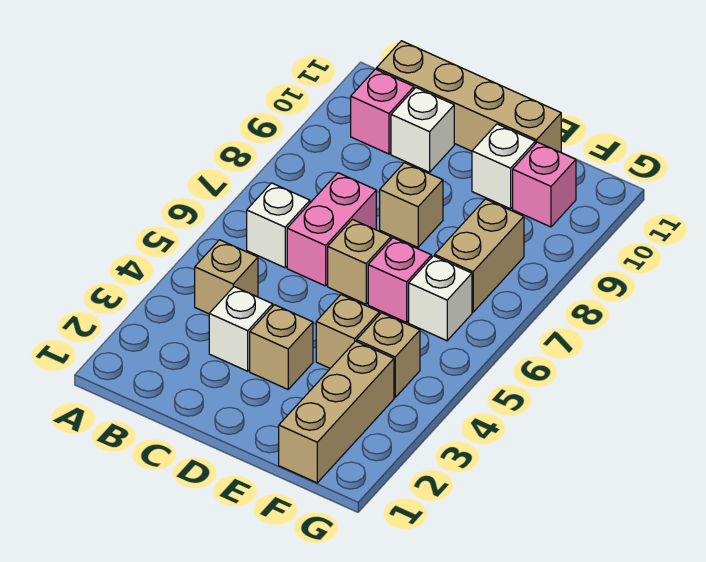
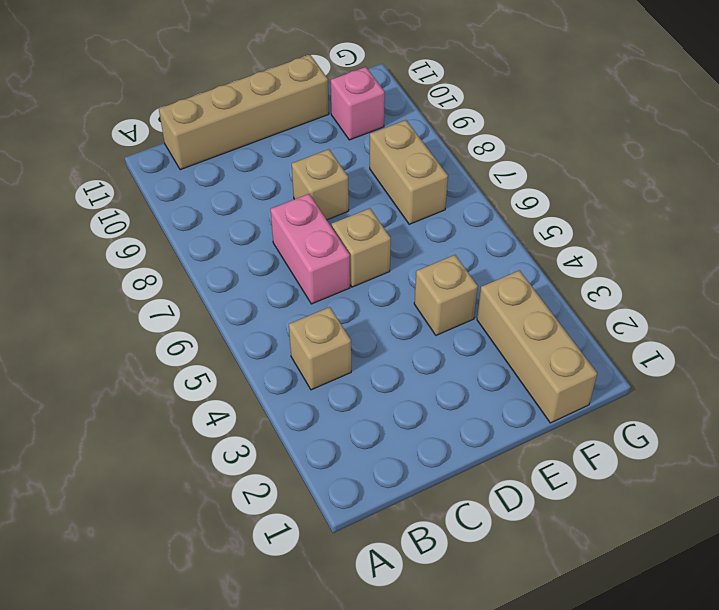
none -> white brick B6 level 1
none -> pink brick B10 level 1
none -> white brick C3 level 1

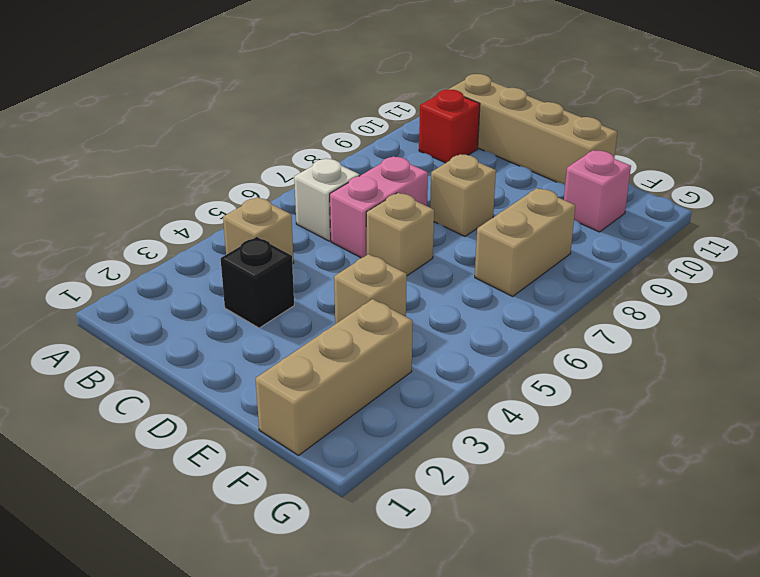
red brick B10 level 1 -> pink brick B10 level 1
black brick C3 level 1 -> white brick C3 level 1
none -> white brick C10 level 1
none -> tan brick D3 level 1
none -> pink brick E6 level 1

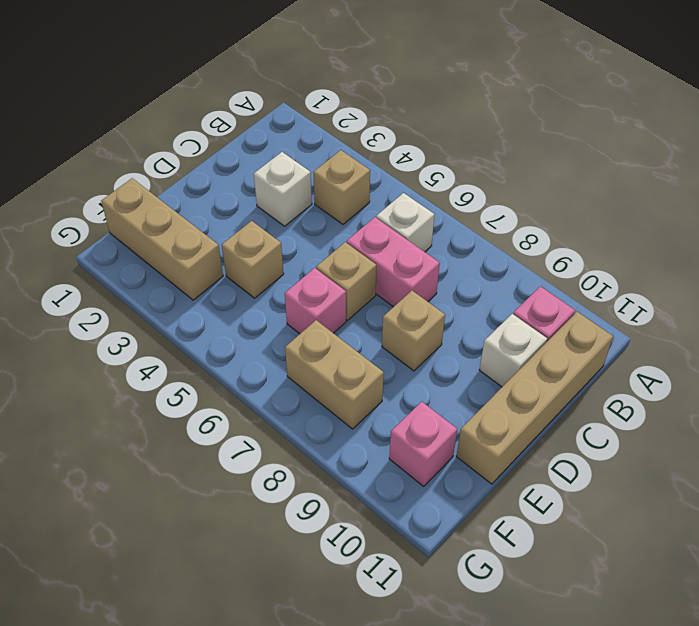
none -> tan brick D3 level 1
none -> white brick E10 level 1
none -> tan brick F4 level 1

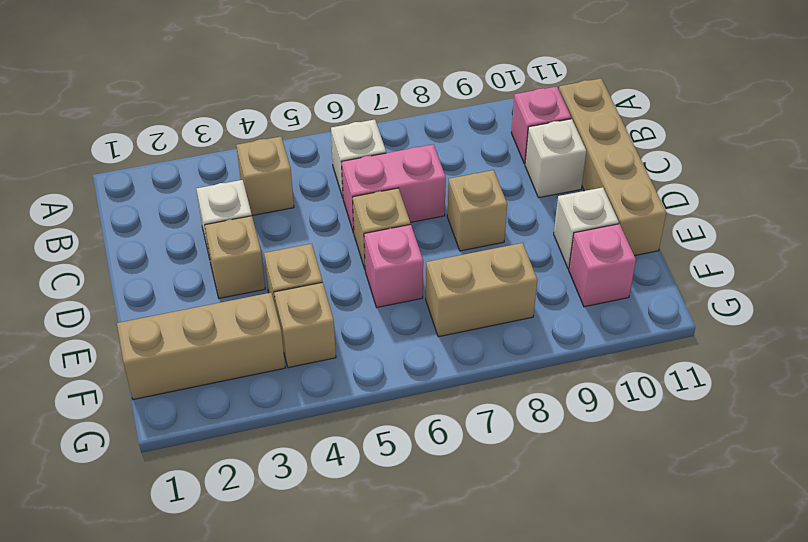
none -> white brick F6 level 1

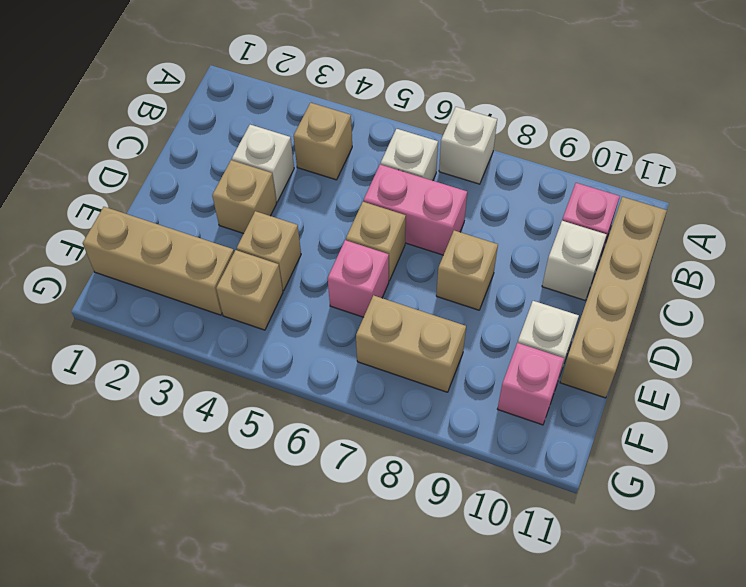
white brick A7 level 1 -> white brick F6 level 1

